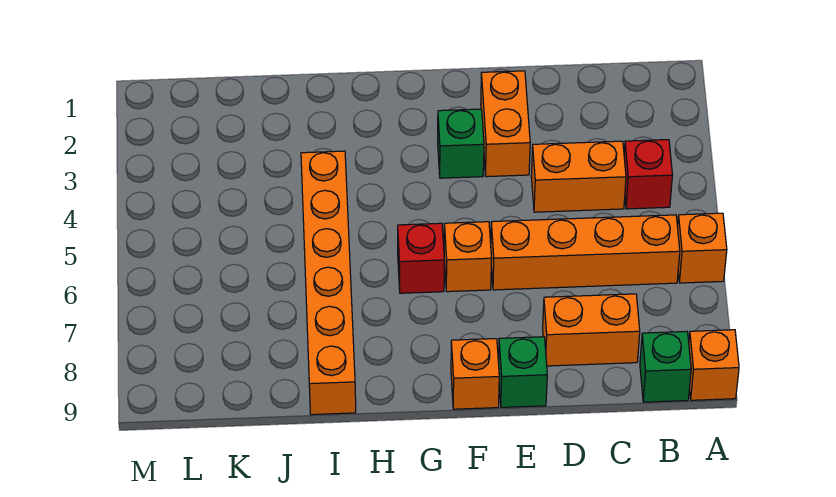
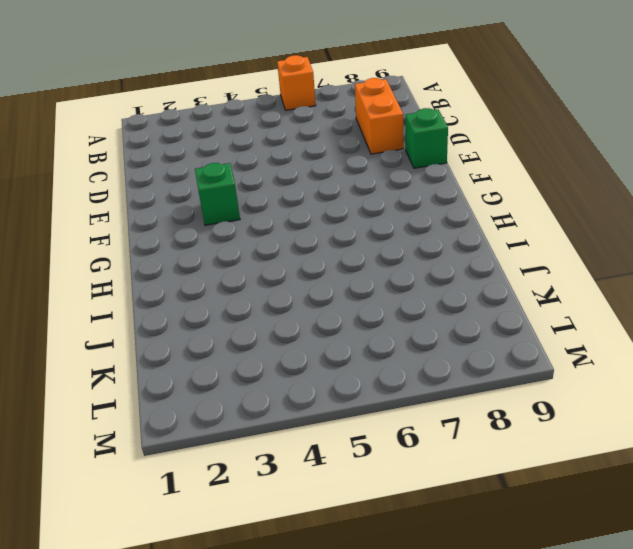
none -> orange brick A9 level 1
none -> red brick B4 level 1
none -> orange brick B6:E6 level 1

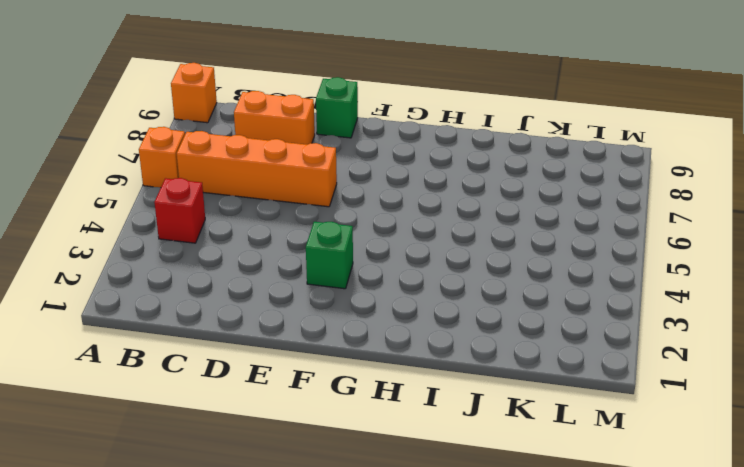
none -> green brick B9 level 1
none -> orange brick C4:D4 level 1
none -> orange brick E2:E3 level 1

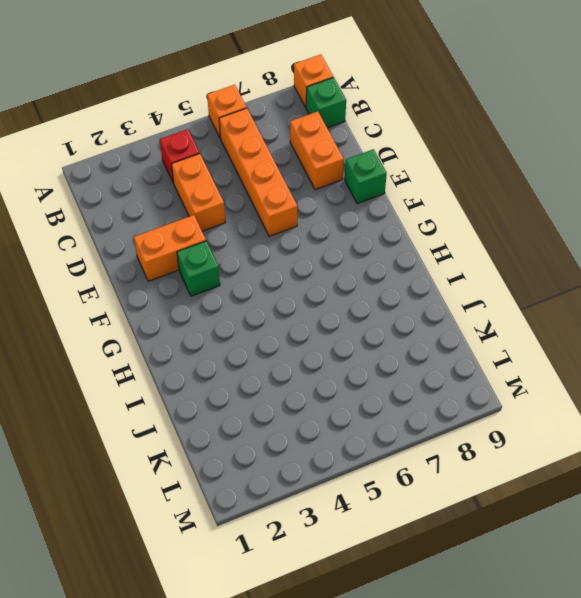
none -> orange brick F6 level 1
none -> orange brick F9 level 1
none -> red brick G6 level 1

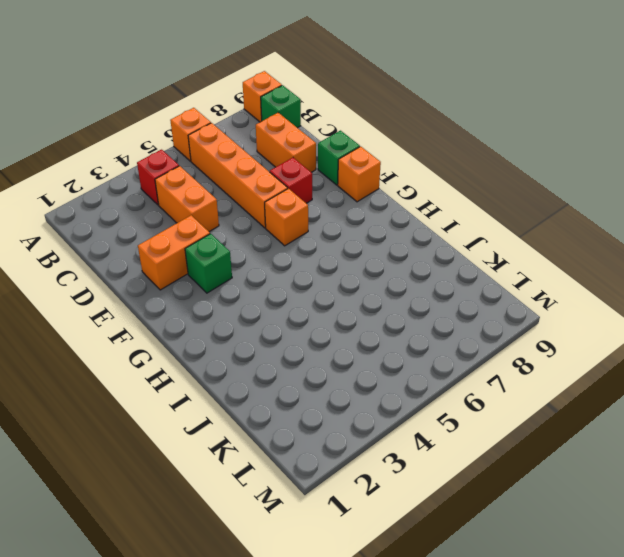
red brick E7 level 1 -> red brick G6 level 1
none -> orange brick I4:I9 level 1

